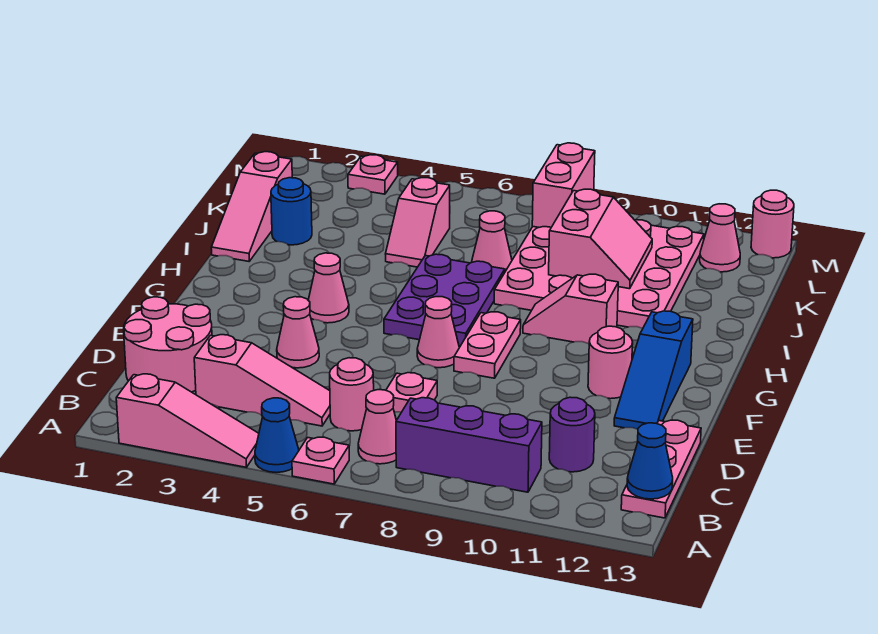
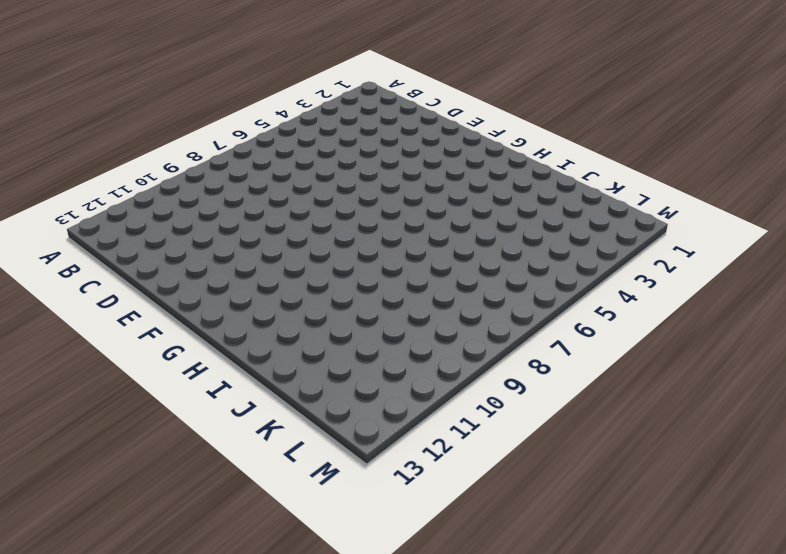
none -> pink slope A2:A4 level 1 top 2
none -> blue cone A5 level 1
none -> pink plate A6 level 1
none -> pink cone B7 level 1

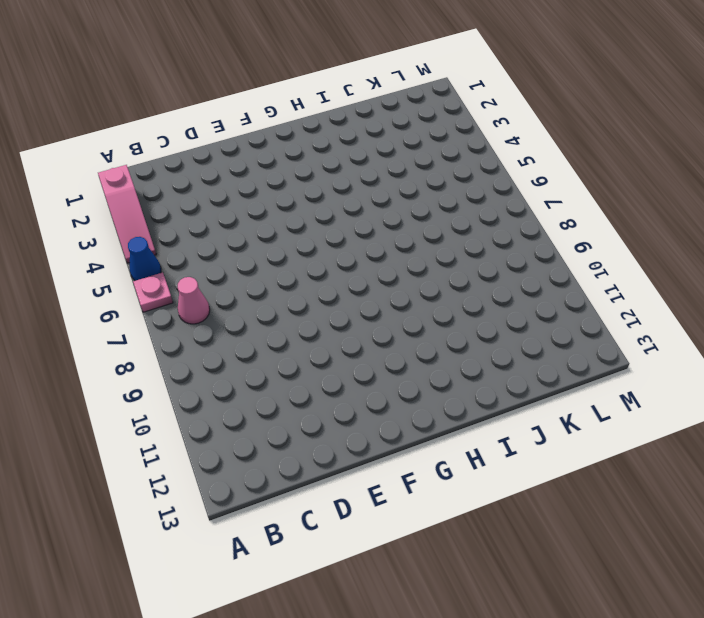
none -> purple brick B8:B10 level 1
none -> pink plate B13:D13 level 1
none -> pink round brick C1:D2 level 1
none -> pink slope C3:C5 level 1 top 3

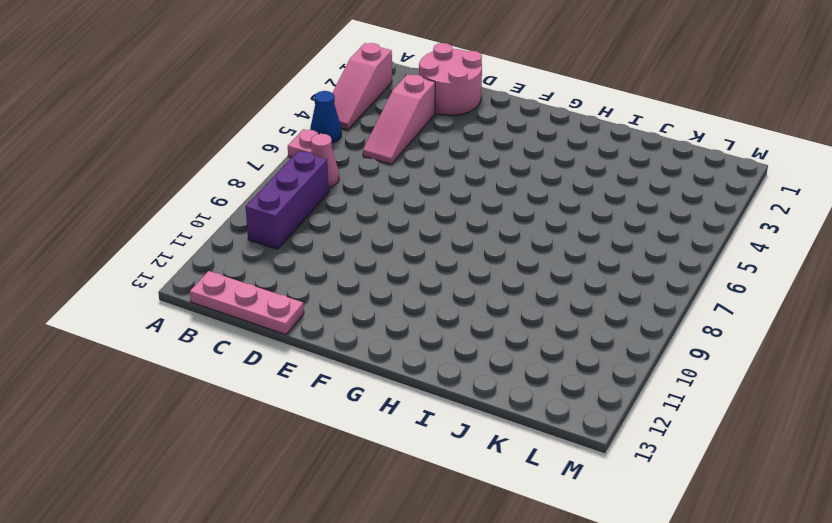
none -> pink round brick C6 level 1
none -> purple round brick C11 level 1
none -> pink plate D7 level 1
none -> pink cone E4 level 1

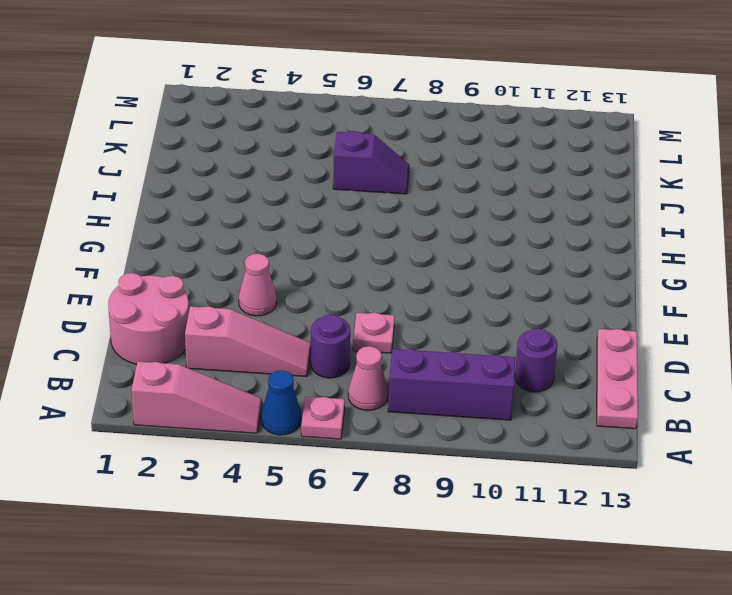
purple round brick C6 level 1 -> pink round brick C6 level 1
purple slope J6:J7 level 1 top 6 -> pink cone J7 level 1
none -> blue slope E12:G12 level 1 top G
none -> pink cone F7 level 1
none -> pink plate F8:G8 level 1
none -> pink round brick F11 level 1

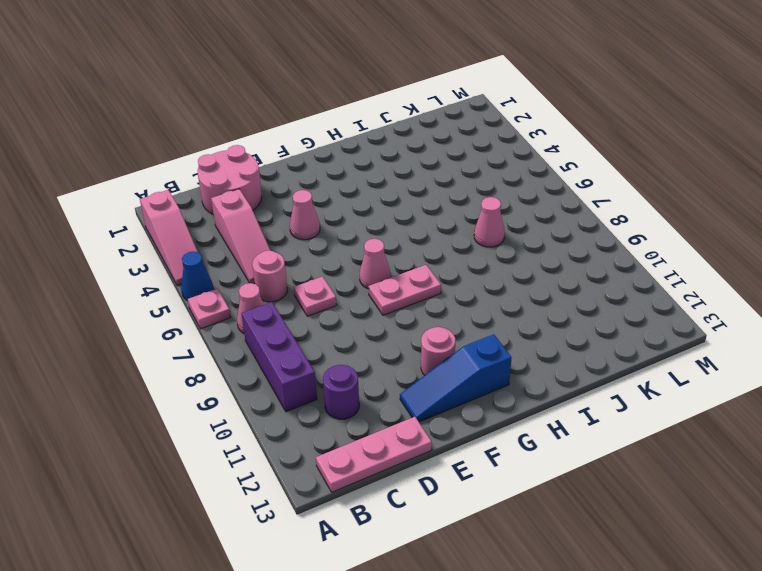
none -> pink cone G4 level 1
none -> purple plate G6:I7 level 1
none -> pink slope H9:H10 level 1 top 10
none -> pink slope I1:K1 level 1 top K

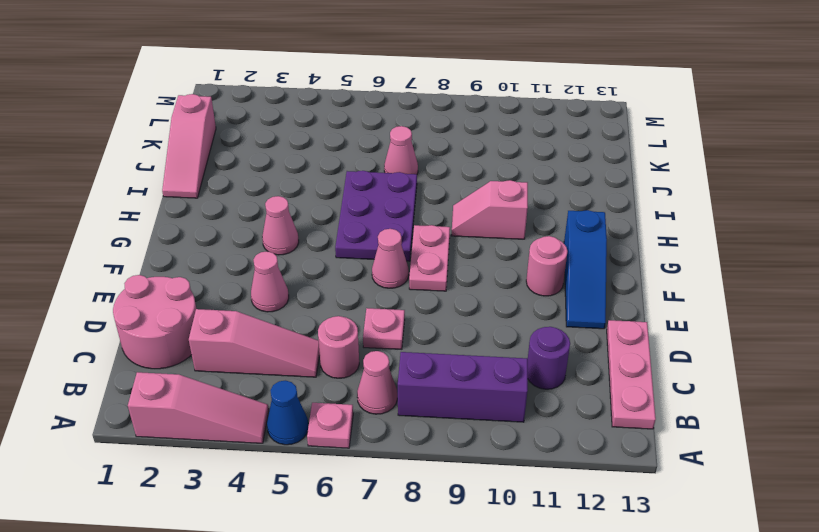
none -> pink plate I8:L11 level 1
none -> blue round brick J2 level 1
none -> pink slope J5:K5 level 1 top K
none -> pink cone L12 level 1

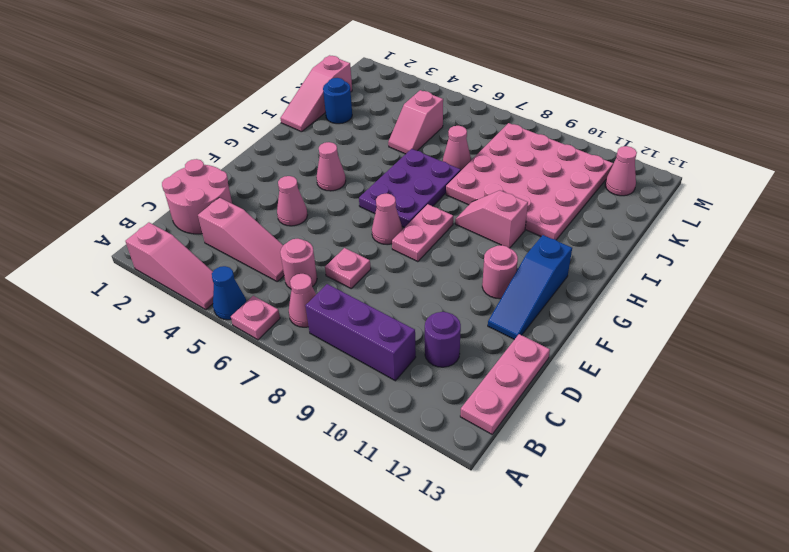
none -> pink plate M3 level 1
none -> pink round brick M13 level 1
none -> blue cone B13 level 2
none -> pink slope J9:K10 level 2 top 9

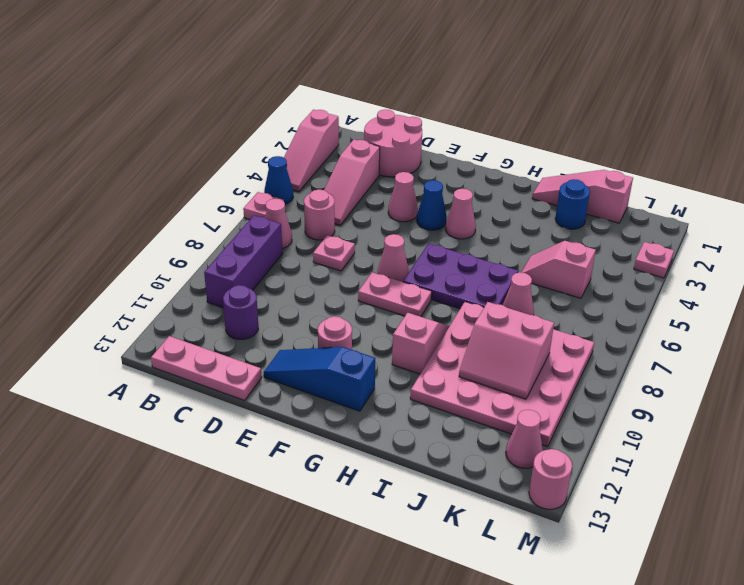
blue cone F4 level 1 -> blue cone B13 level 2
none -> pink brick L8:M8 level 2

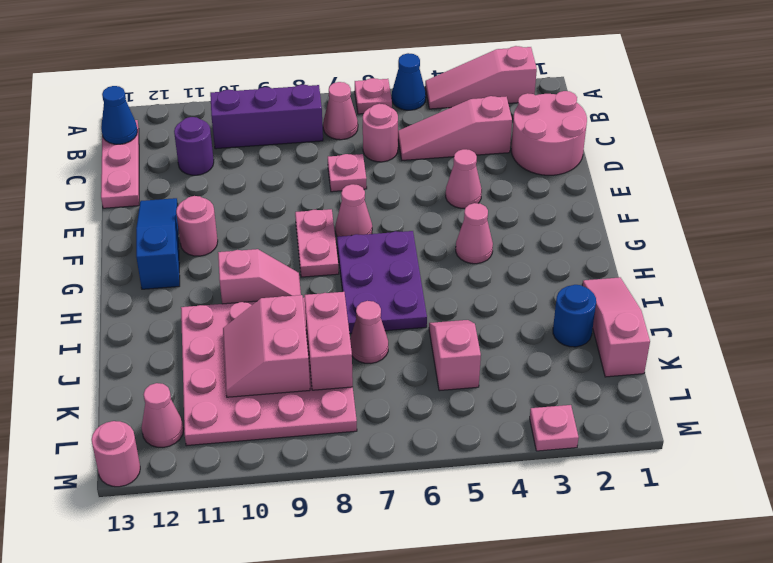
pink brick J8:K8 level 2 -> pink brick L8:M8 level 2

